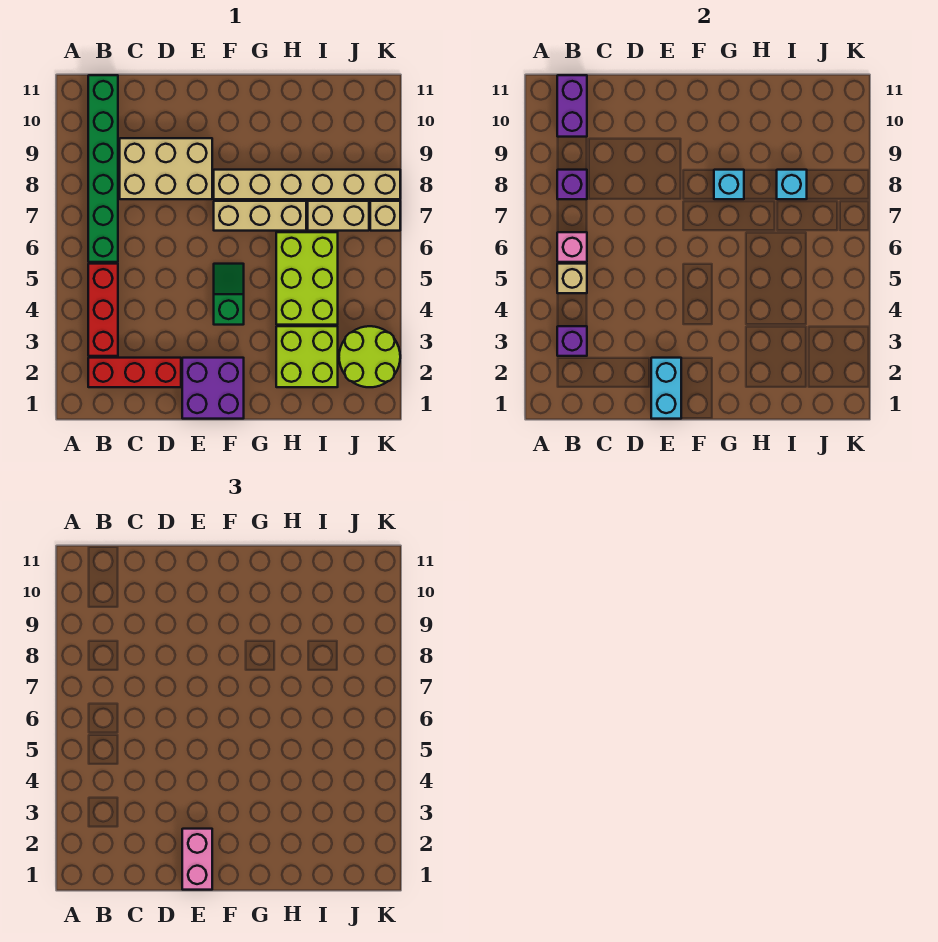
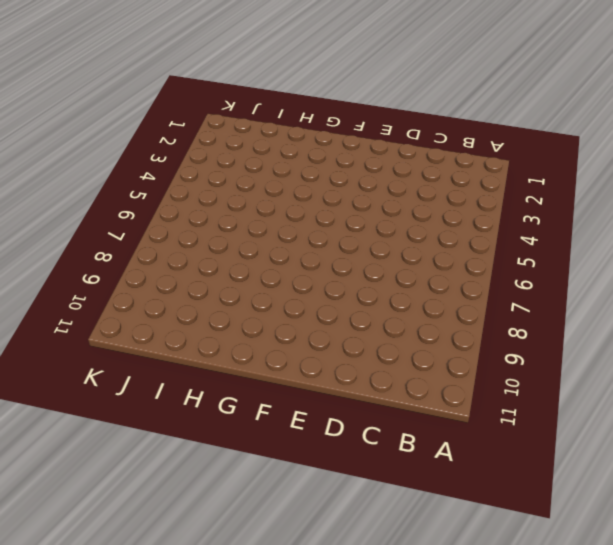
none -> red brick B2:D2 level 1
none -> red brick B3:B5 level 1
none -> green brick B6:B11 level 1

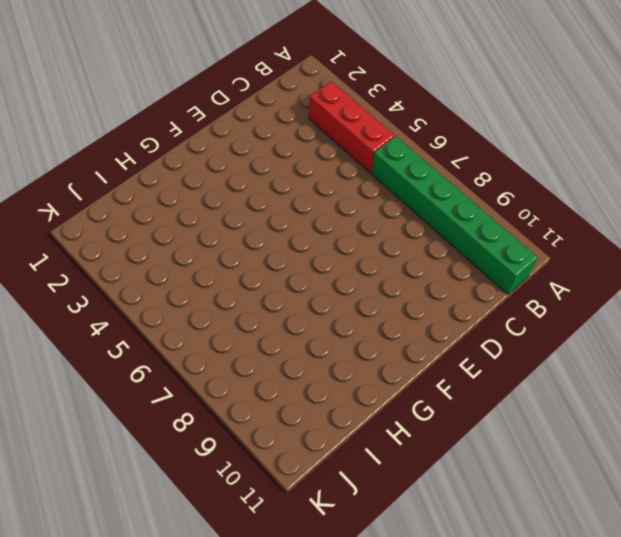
none -> red brick B2:D2 level 1
none -> tan brick C8:E9 level 1
none -> purple brick E1:F2 level 1

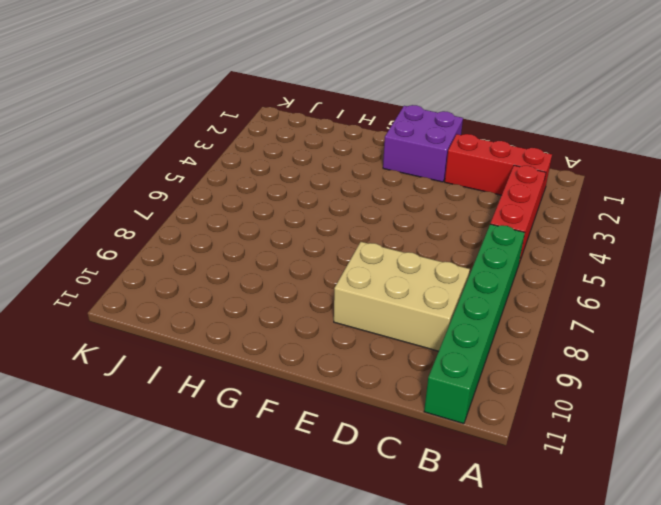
none -> green slope F4:F5 level 1 top 4
none -> tan brick F7:H7 level 1
none -> tan brick F8:K8 level 1

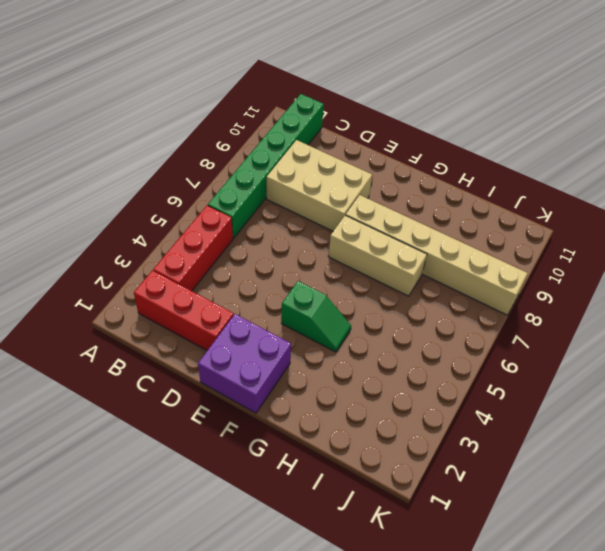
green slope F4:G4 level 1 top F -> green slope F4:F5 level 1 top 4
none -> lime brick H2:I3 level 1
none -> lime brick H4:I6 level 1
none -> tan brick I7:J7 level 1

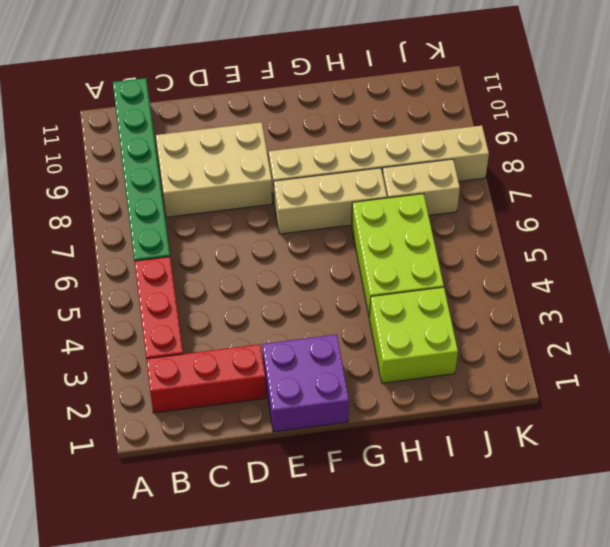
none -> green slope F4:F5 level 1 top 4
none -> lime round brick J2:K3 level 1
none -> tan brick K7 level 1

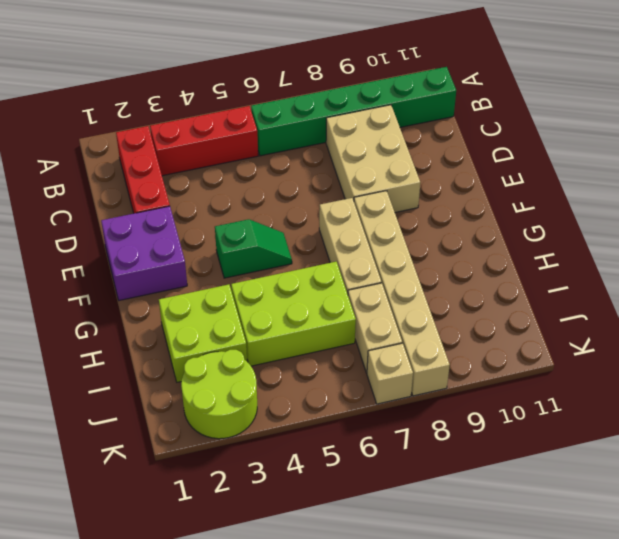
none -> purple brick B3 level 2
none -> tan brick B5 level 2
none -> pink brick B6 level 2

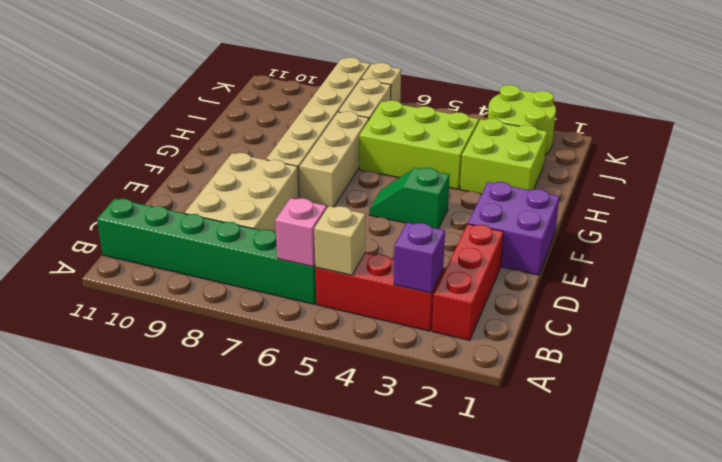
none -> purple brick B8 level 2
none -> purple brick B10:B11 level 2
none -> cyan brick E1:E2 level 2

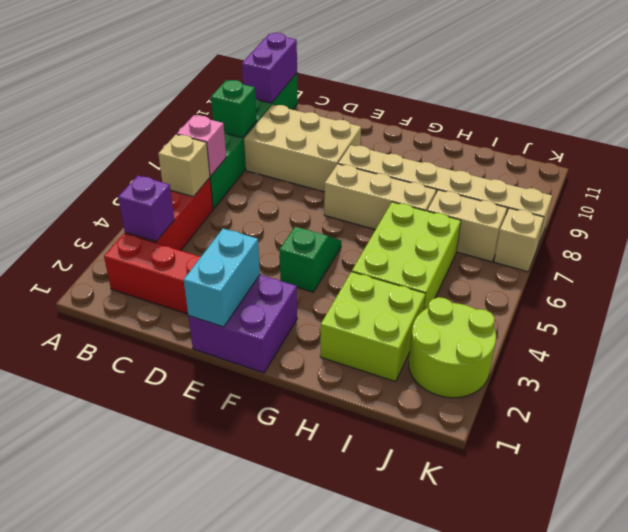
green brick B8 level 2 -> purple brick B8 level 2
none -> cyan brick G8 level 2
none -> cyan brick I8 level 2
none -> pink brick E1:E2 level 3

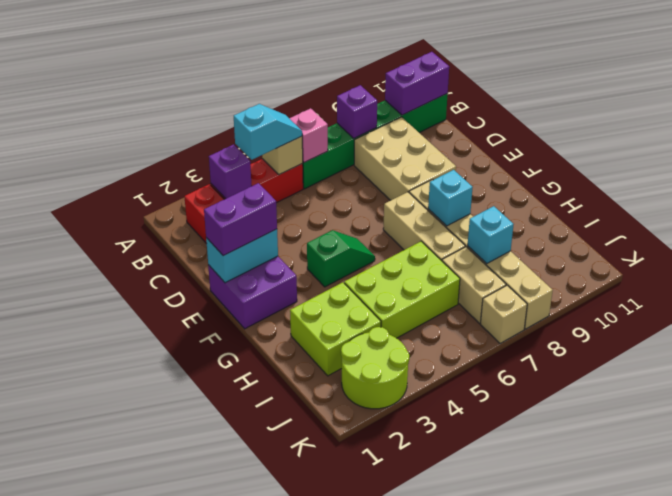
cyan slope B4:B5 level 3 top 4 -> none
purple brick E1:E2 level 3 -> pink brick E1:E2 level 3

